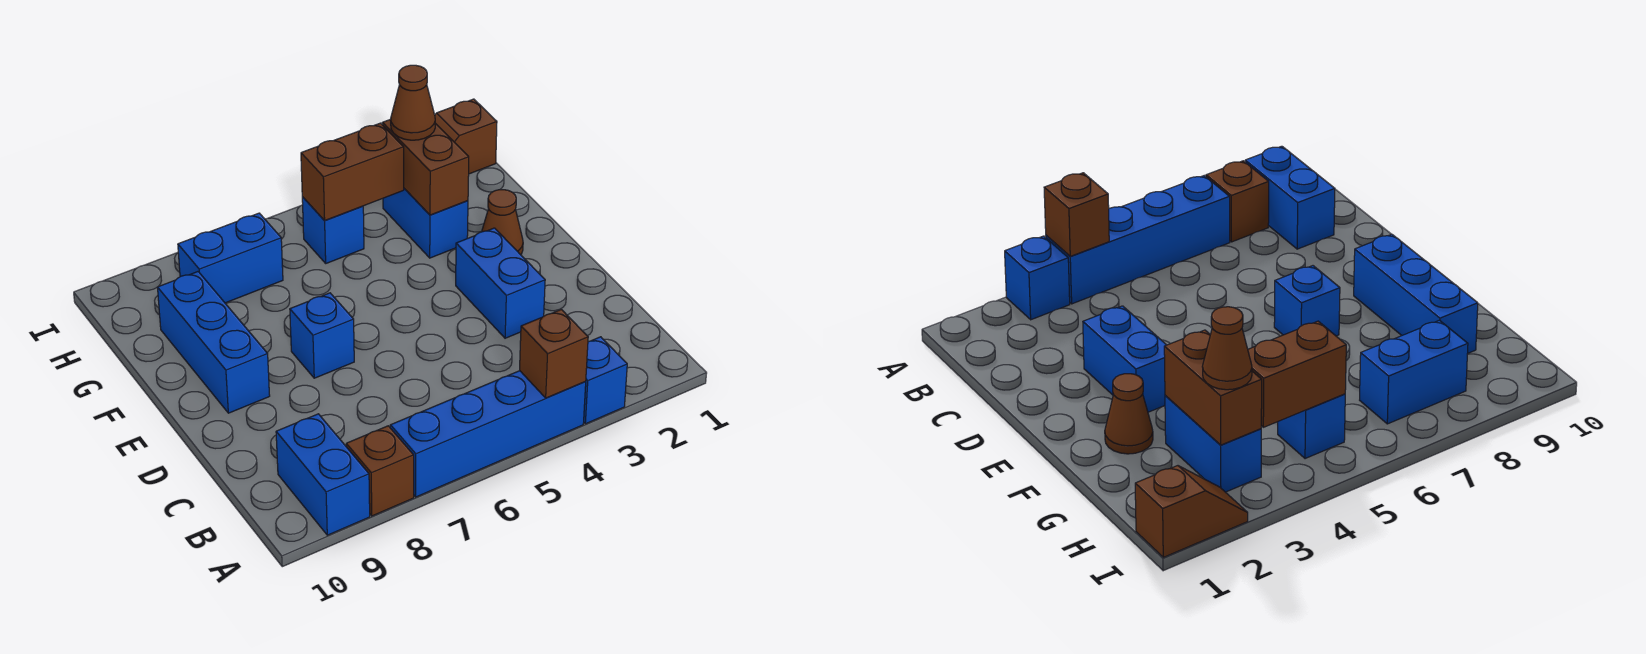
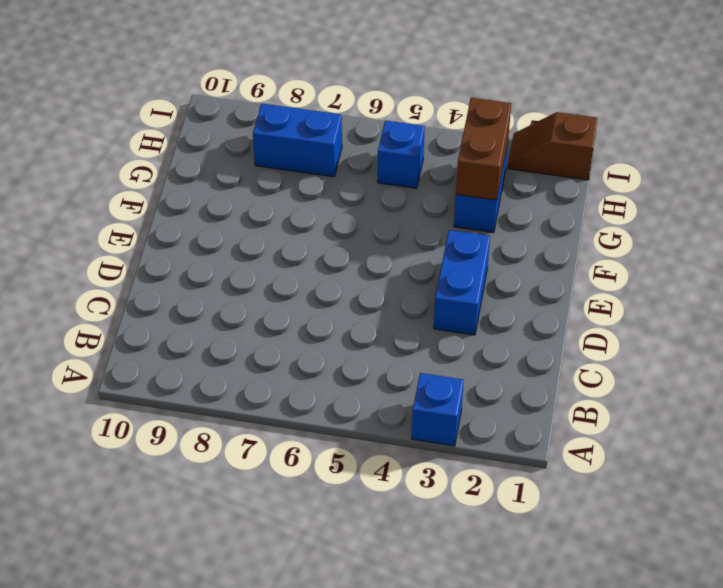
none -> blue brick A4:A7 level 1
none -> brown brick A8 level 1
none -> blue brick A9:B9 level 1

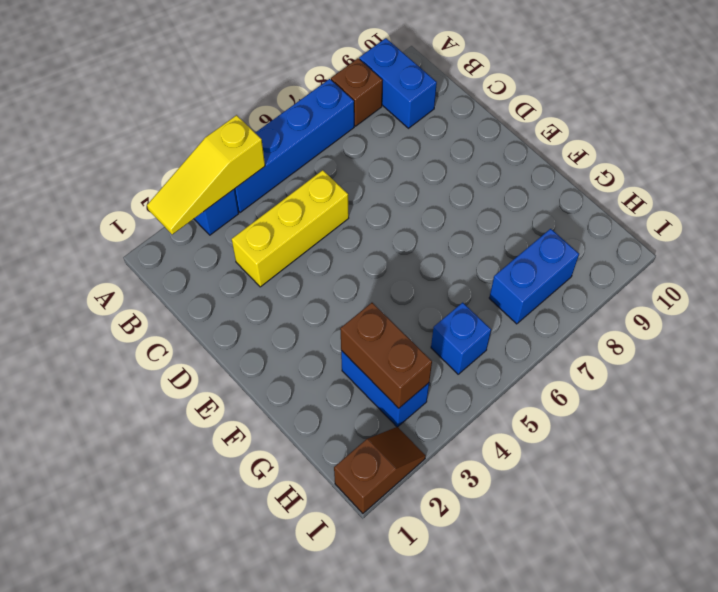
yellow slope A2:A4 level 2 top 4 -> brown brick A4 level 2
yellow brick C3:C5 level 1 -> none
none -> blue brick D3:E3 level 1
none -> blue brick E7 level 1
none -> blue brick E9:G9 level 1

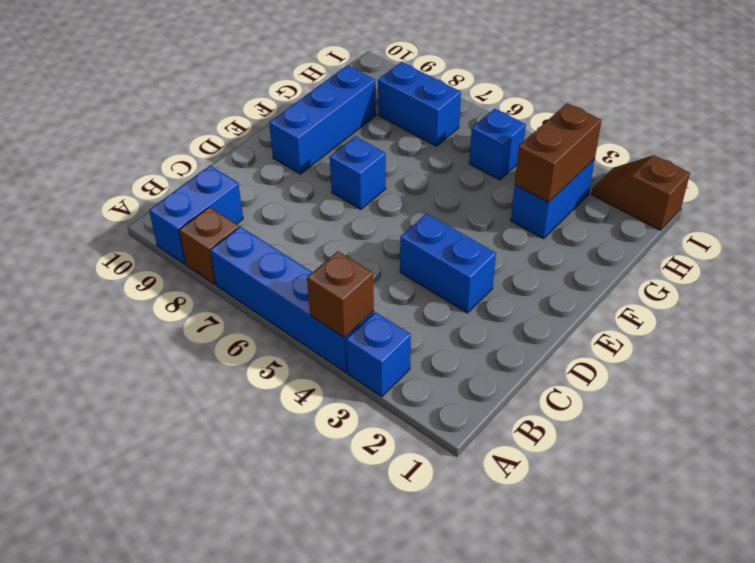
blue brick D3:D4 level 1 -> blue brick D3:E3 level 1
none -> brown cone F2 level 1
none -> brown brick H4:H5 level 2
none -> brown cone H3 level 3

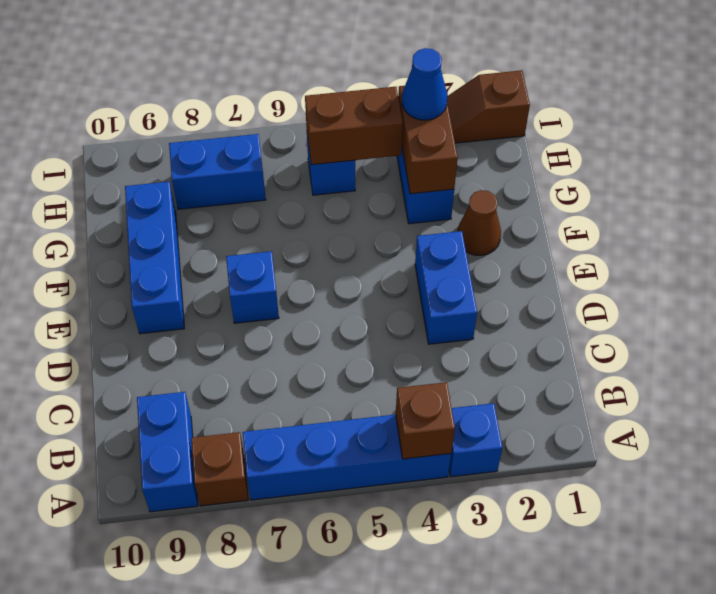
blue cone H3 level 3 -> brown cone H3 level 3

